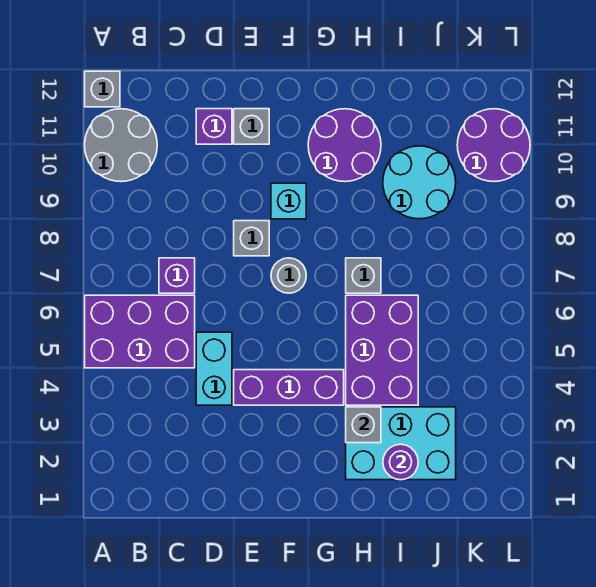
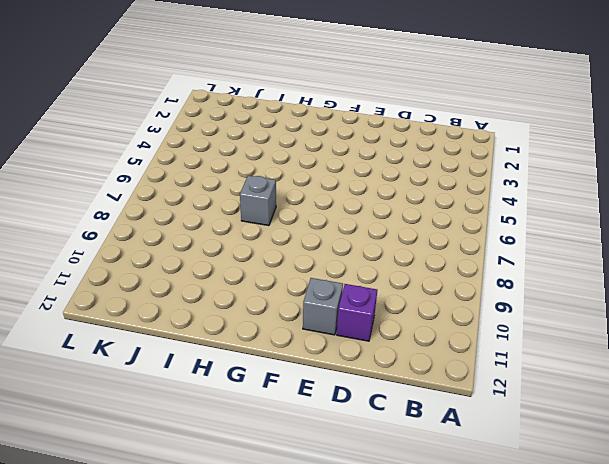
none -> purple brick A5:C6 level 1
none -> grey round brick A10:B11 level 1
none -> grey brick A12 level 1

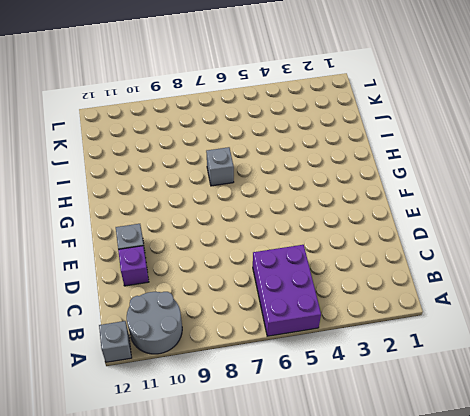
none -> purple brick C7 level 1
none -> cyan brick D4:D5 level 1
none -> purple brick E4:G4 level 1

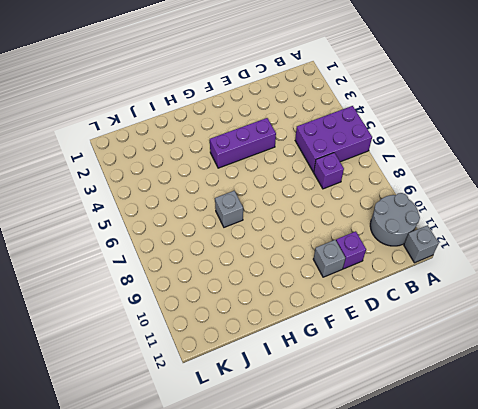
none -> cyan brick D4:D5 level 1
none -> grey brick E8 level 1
none -> grey round brick F7 level 1

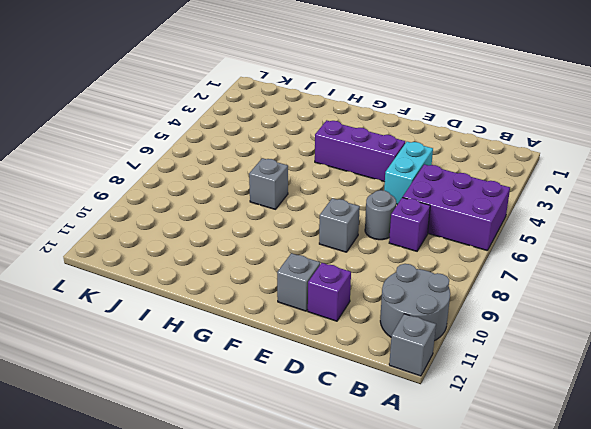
grey round brick D7 level 1 -> grey round brick F7 level 1
none -> cyan brick F9 level 1
none -> purple round brick G10:H11 level 1
none -> cyan brick H2:J3 level 1

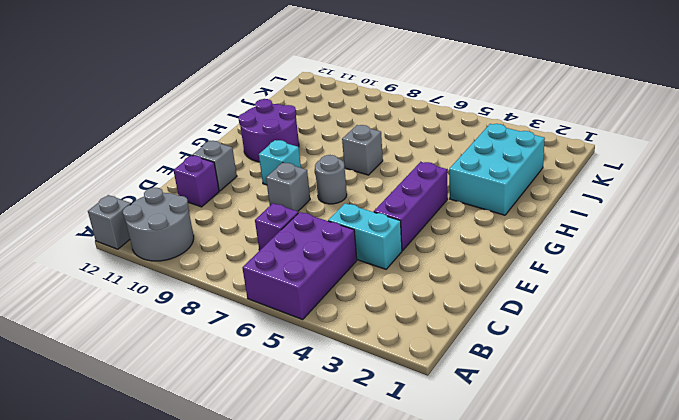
none -> purple brick H4:I6 level 1
none -> cyan round brick I9:J10 level 1
none -> purple round brick K10:L11 level 1

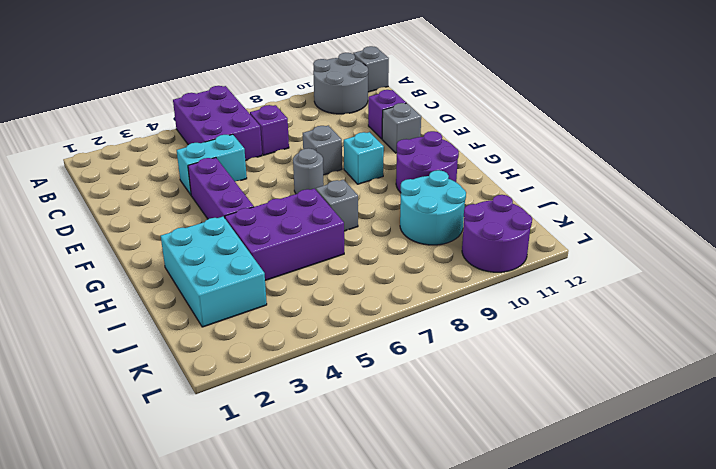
none -> grey brick H3 level 2
none -> purple round brick I2 level 2

